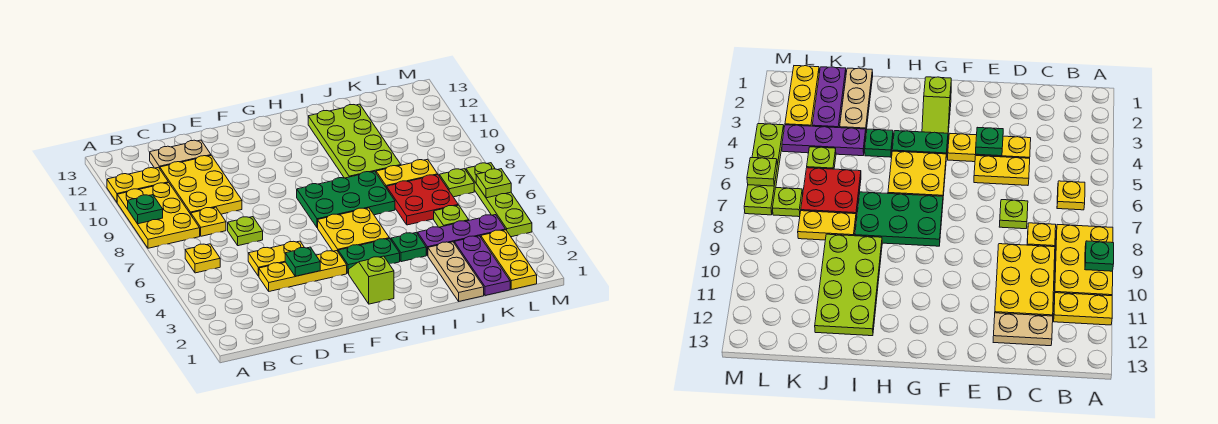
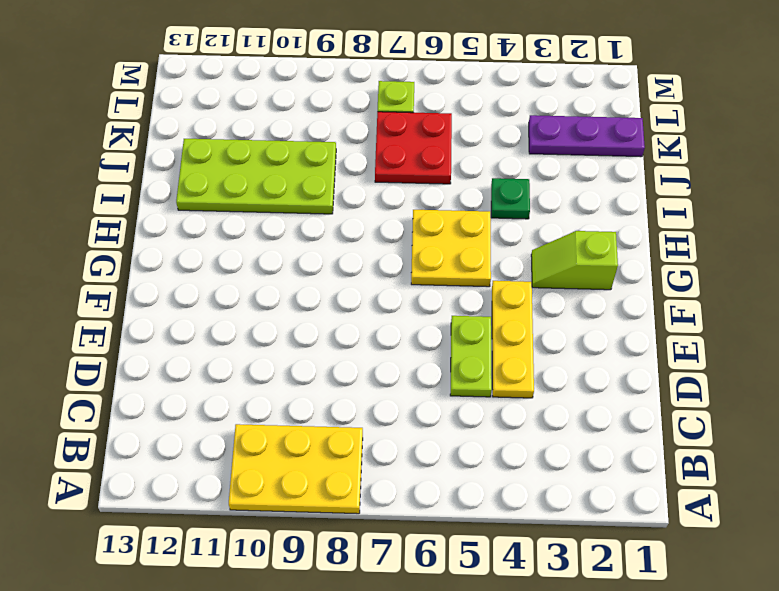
lime plate D5:E5 level 1 -> yellow plate D5:E5 level 1
none -> yellow plate A11:B11 level 1
none -> yellow plate B6 level 1
none -> yellow plate C8 level 1

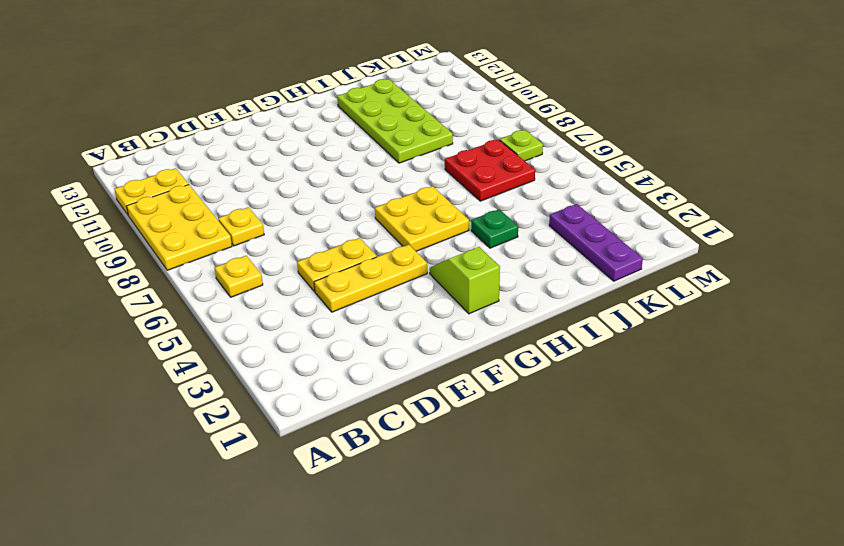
none -> yellow plate C9:D11 level 1
none -> tan plate C12:D12 level 1
none -> lime plate D7 level 1

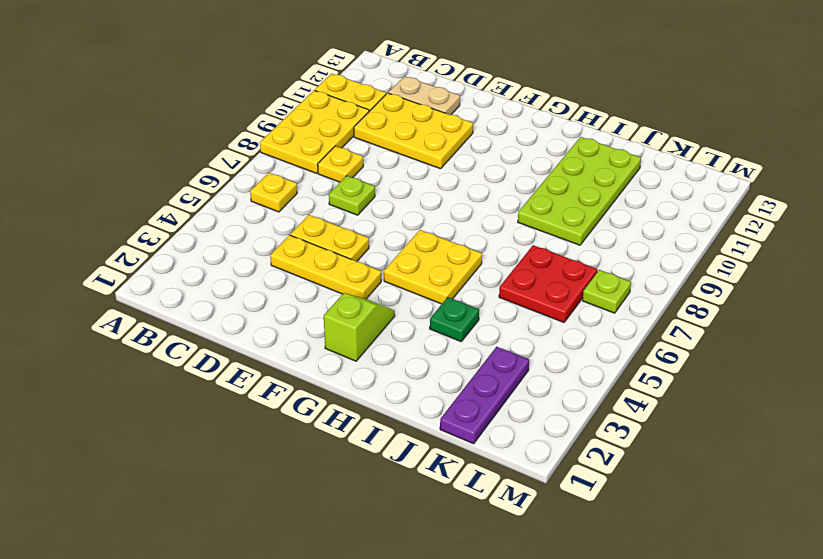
yellow plate C10:E11 level 1 -> yellow plate C9:D11 level 1
none -> green plate G4:H4 level 1
none -> green plate G7:I8 level 1
none -> tan plate J1:J3 level 1

